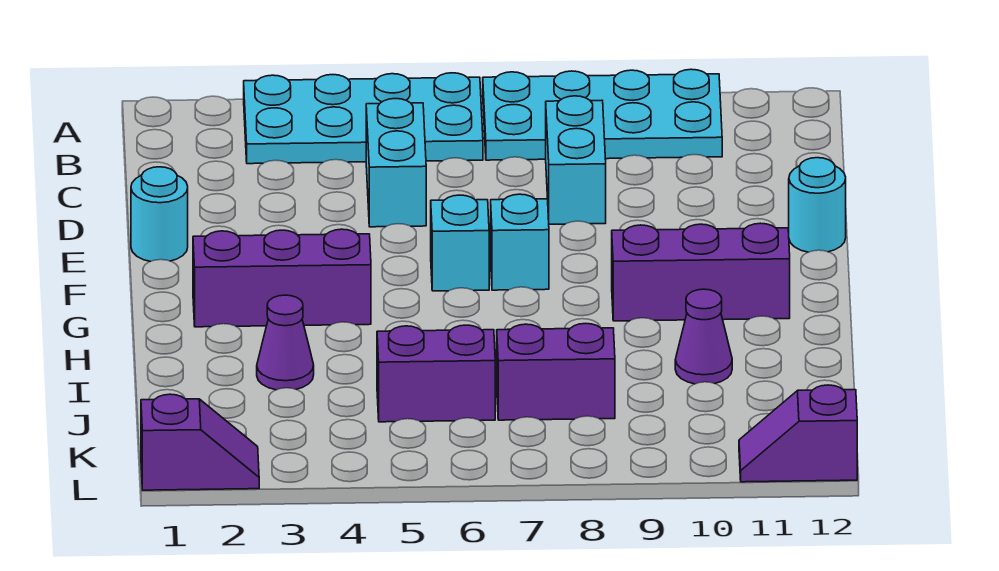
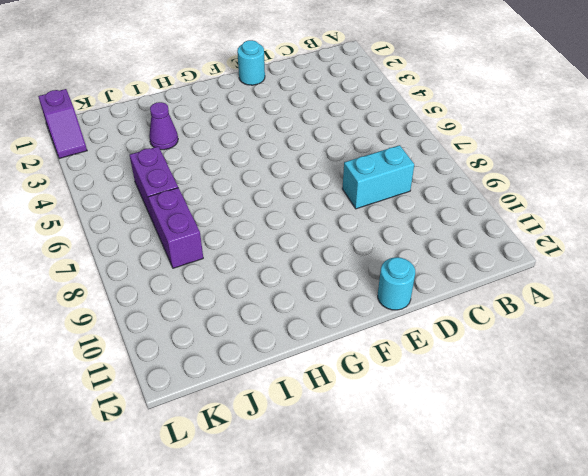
none -> cyan plate A3:B6 level 1
none -> cyan plate A7:B10 level 1
none -> cyan brick C5:D5 level 1

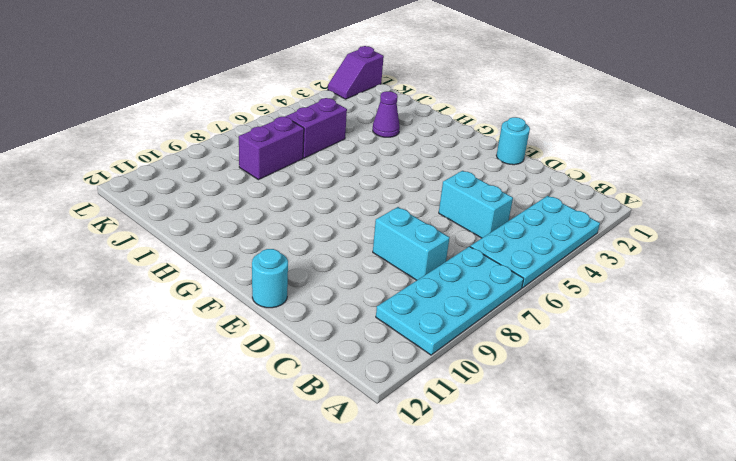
none -> cyan brick F6 level 1
none -> cyan brick F7 level 1
none -> purple brick G2:G4 level 1

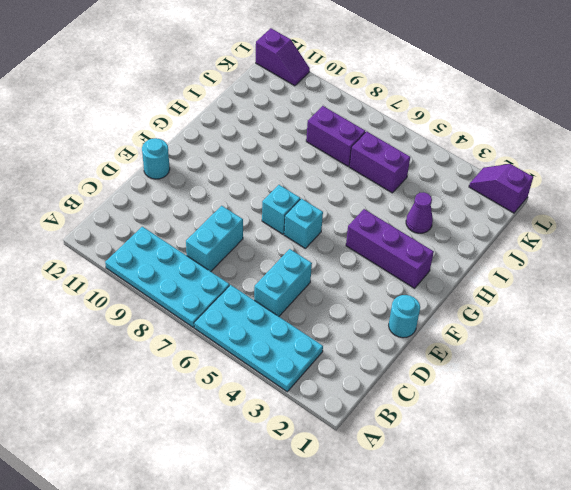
none -> purple brick G9:G11 level 1
none -> purple cone I10 level 1

